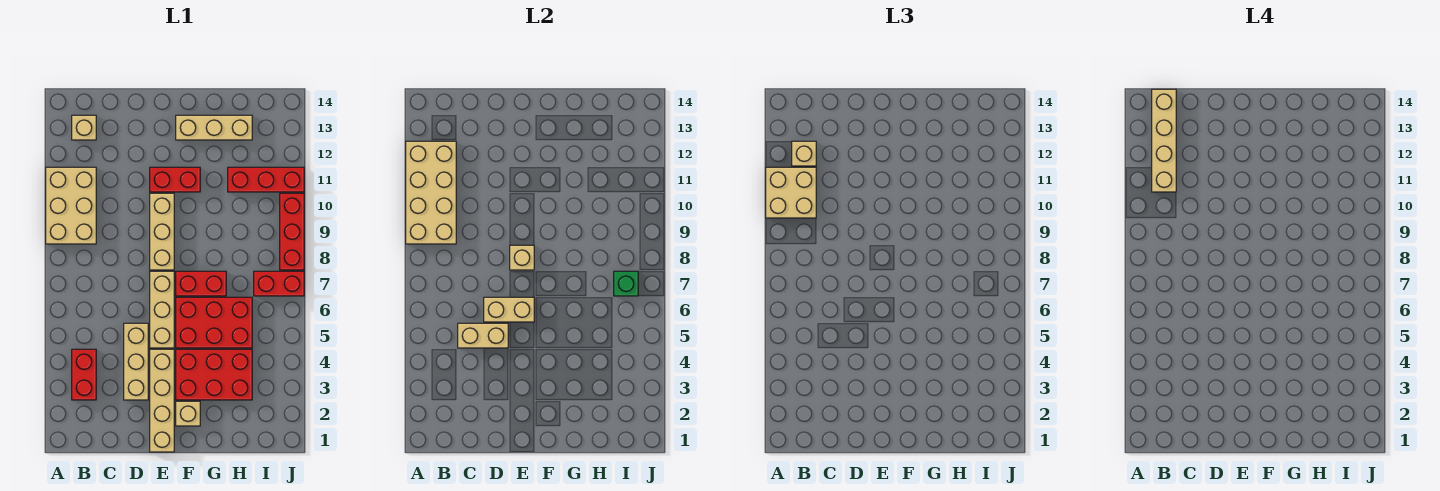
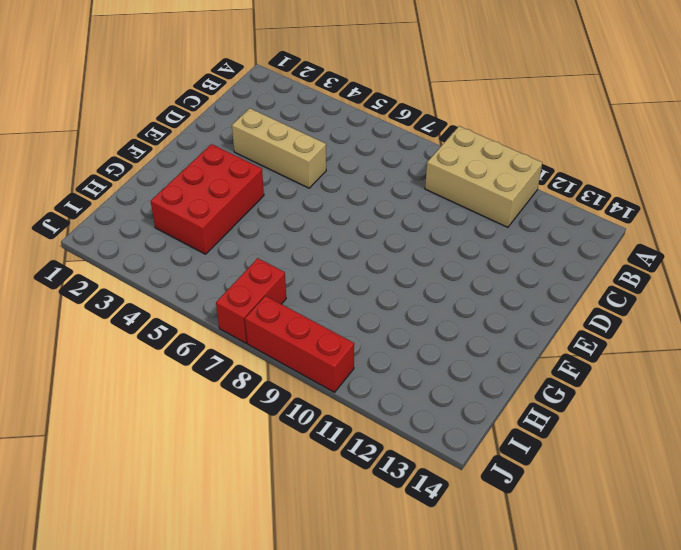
none -> red brick B3:B4 level 1
none -> tan brick B13 level 1
none -> tan brick E1:E4 level 1

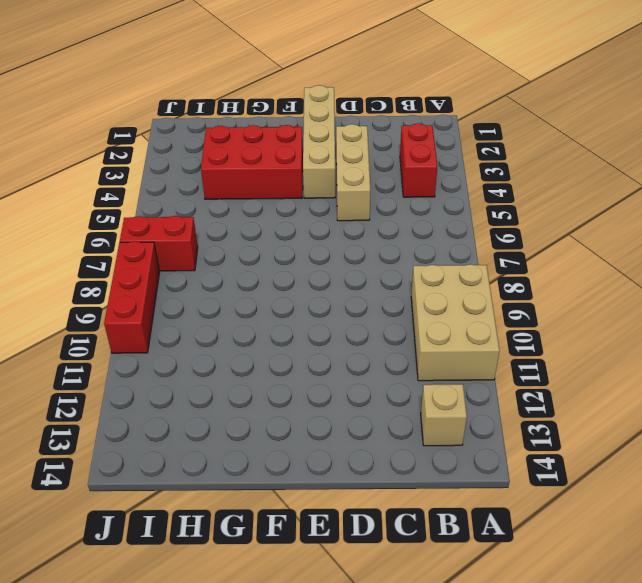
none -> tan brick E5:E7 level 1
none -> tan brick E8:E10 level 1
none -> red brick E11:F11 level 1

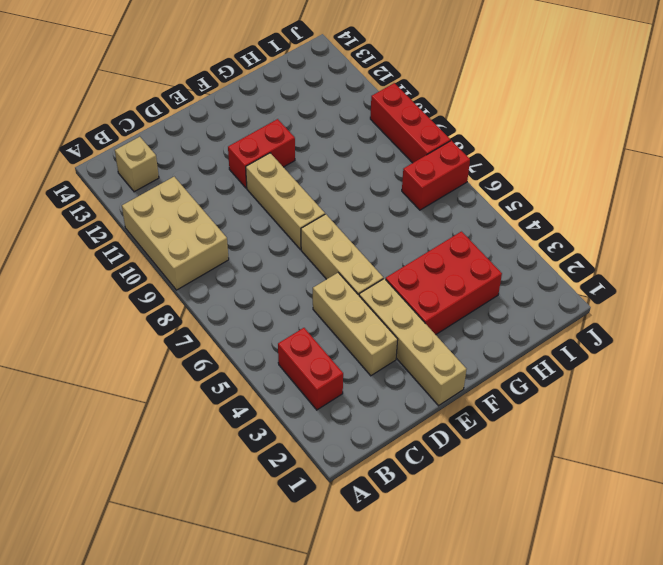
none -> tan brick F2 level 1
none -> red brick F5:H6 level 1
none -> red brick F7:G7 level 1

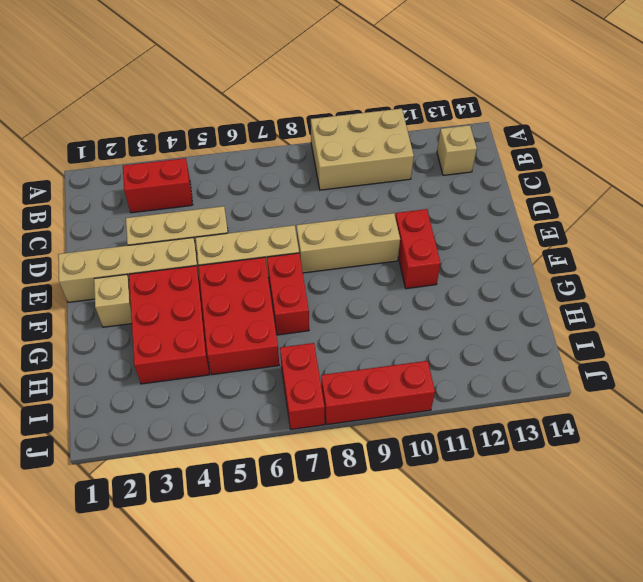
none -> tan brick F13:H13 level 1
none -> red brick H11:J11 level 1
none -> tan brick A9:B12 level 2

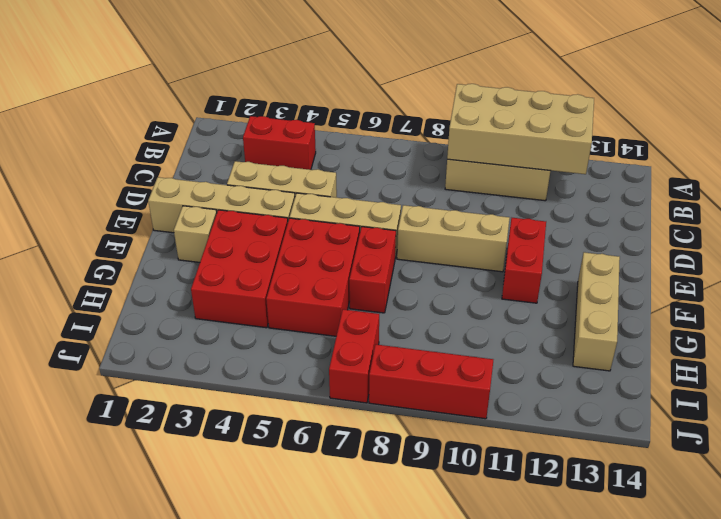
none -> tan brick B13 level 1
none -> red brick H11:J11 level 1
none -> tan brick C5:D5 level 2

